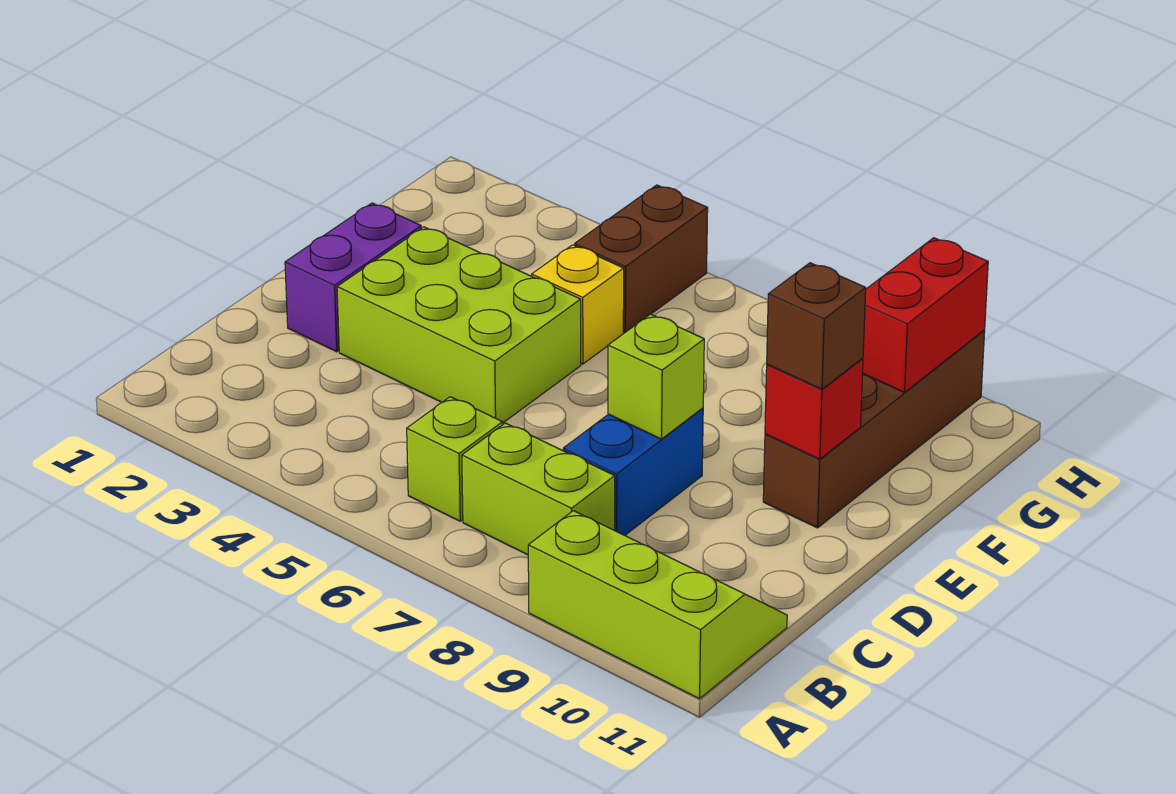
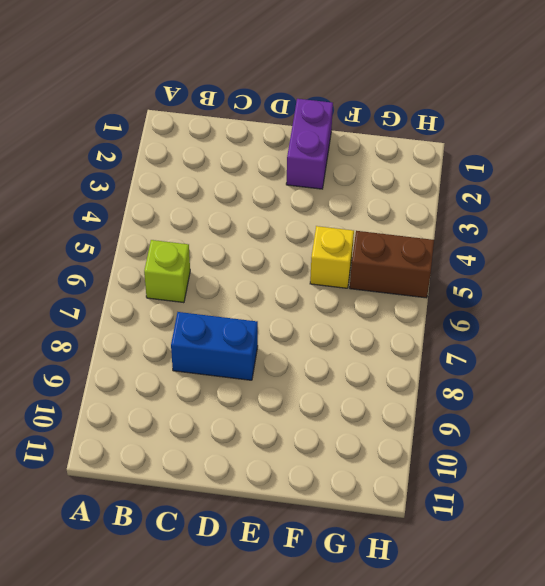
purple brick E1:E2 level 1 -> purple brick D2:E2 level 1
none -> lime slope A9:B11 level 1 top A
none -> lime brick B7:B8 level 1
none -> lime brick D3:E5 level 1

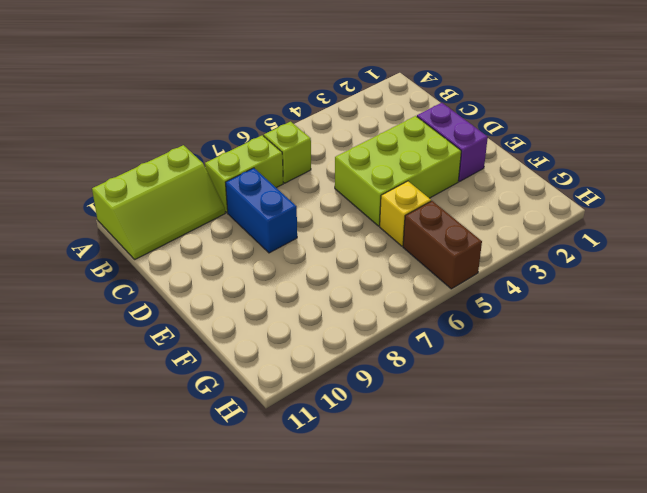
none -> brown brick E10:H10 level 1
none -> lime brick D8 level 2
none -> red brick E10 level 2

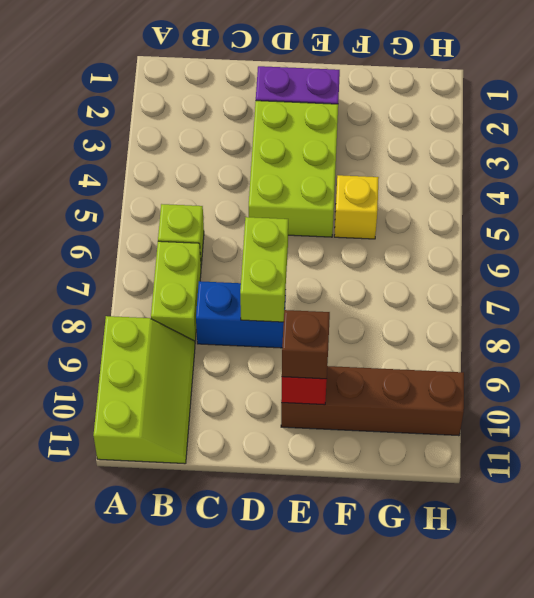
lime brick D7:D8 level 2 -> lime brick D8 level 2
none -> brown brick G5:H5 level 1
none -> red brick G10:H10 level 2

